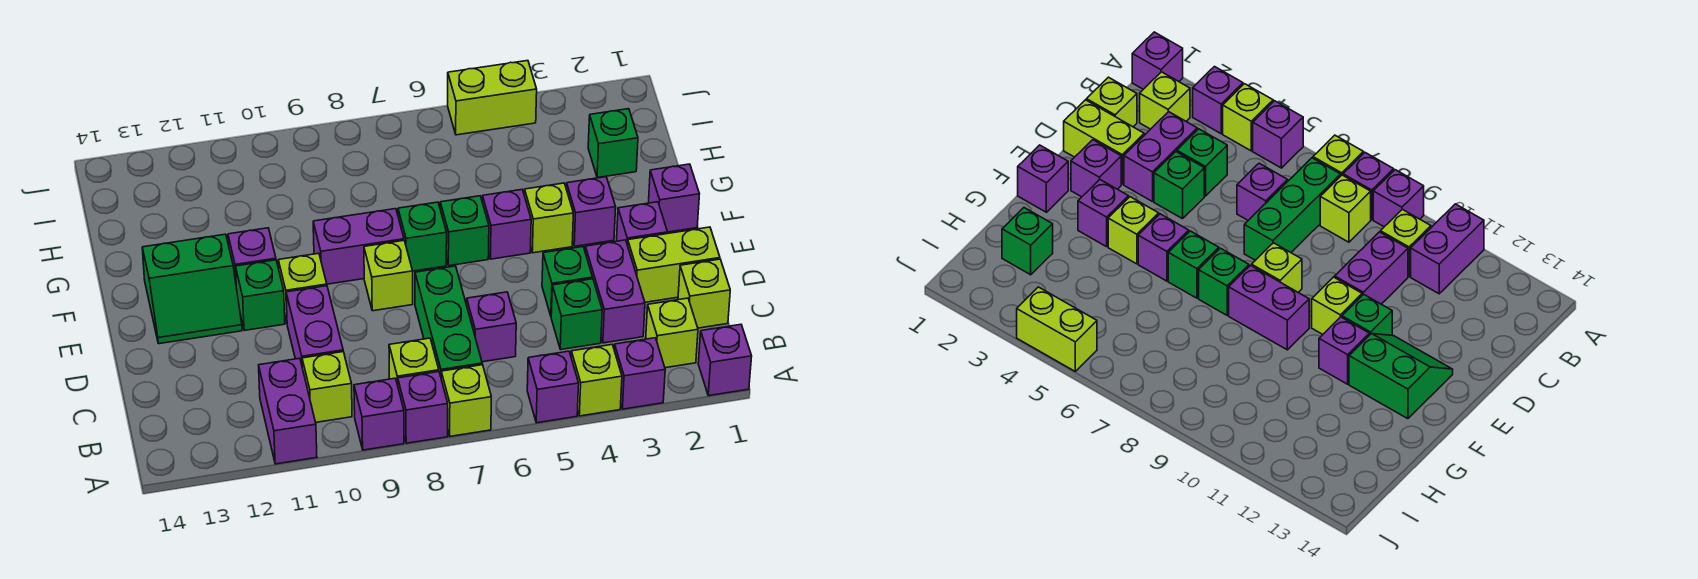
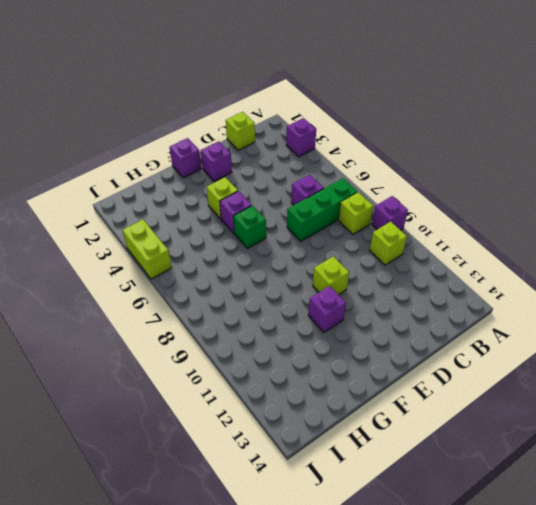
none -> purple brick A1 level 1
none -> lime brick A4 level 1
none -> purple brick A5 level 1
none -> lime brick A7 level 1

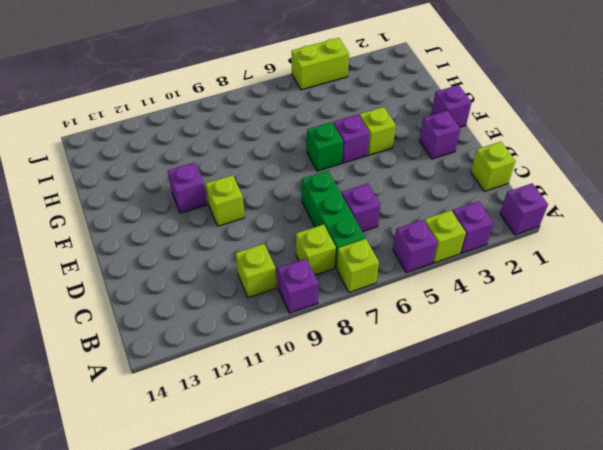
none -> purple brick A8 level 1
none -> purple brick A11:B11 level 1
none -> lime brick B2 level 1
none -> purple brick C3:D3 level 1

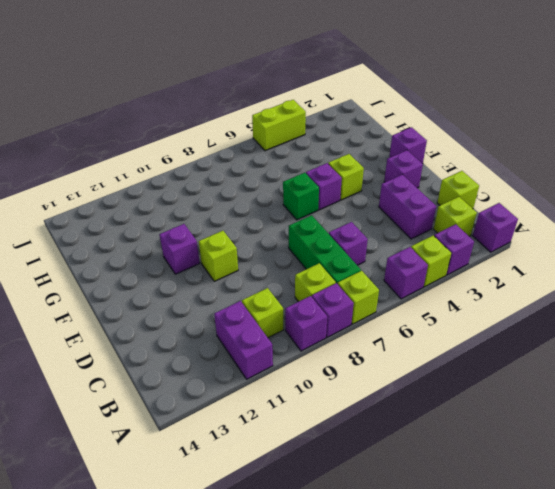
none -> green brick C4 level 1
none -> purple brick C10:D10 level 1
none -> lime brick D1:D2 level 1
none -> green brick D4 level 1

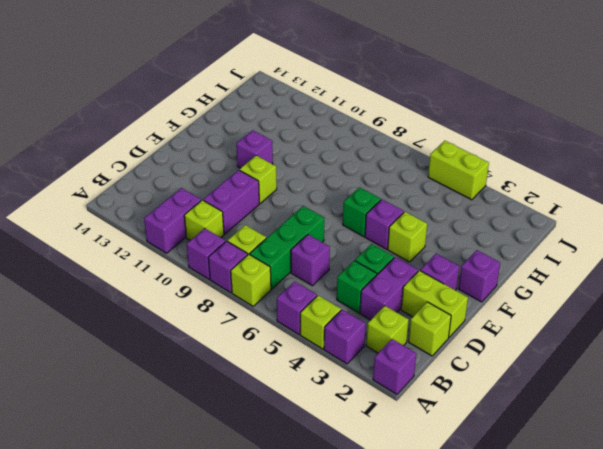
none -> lime brick E8 level 1
none -> green brick E11 level 1
none -> green slope E12:F13 level 1 top F
none -> purple brick F3 level 1

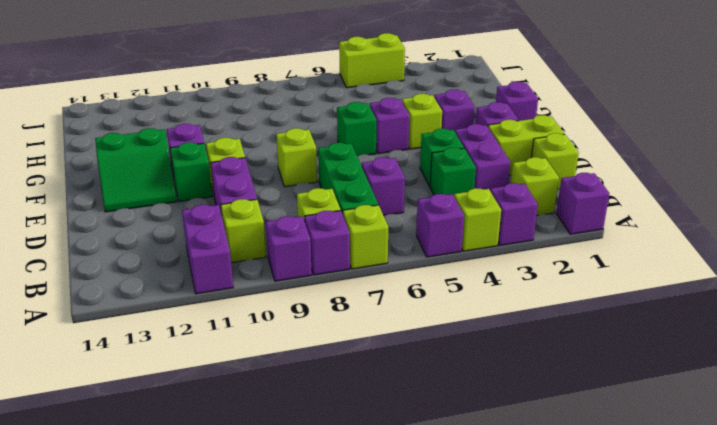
none -> green brick F7 level 1
none -> purple brick F8:F9 level 1
none -> green brick H2 level 1

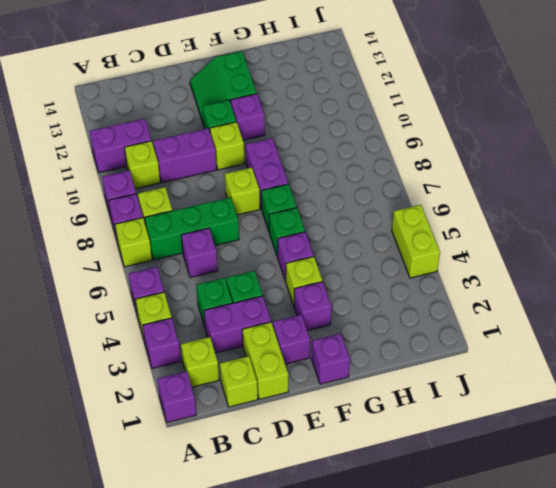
none -> green brick H2 level 1

